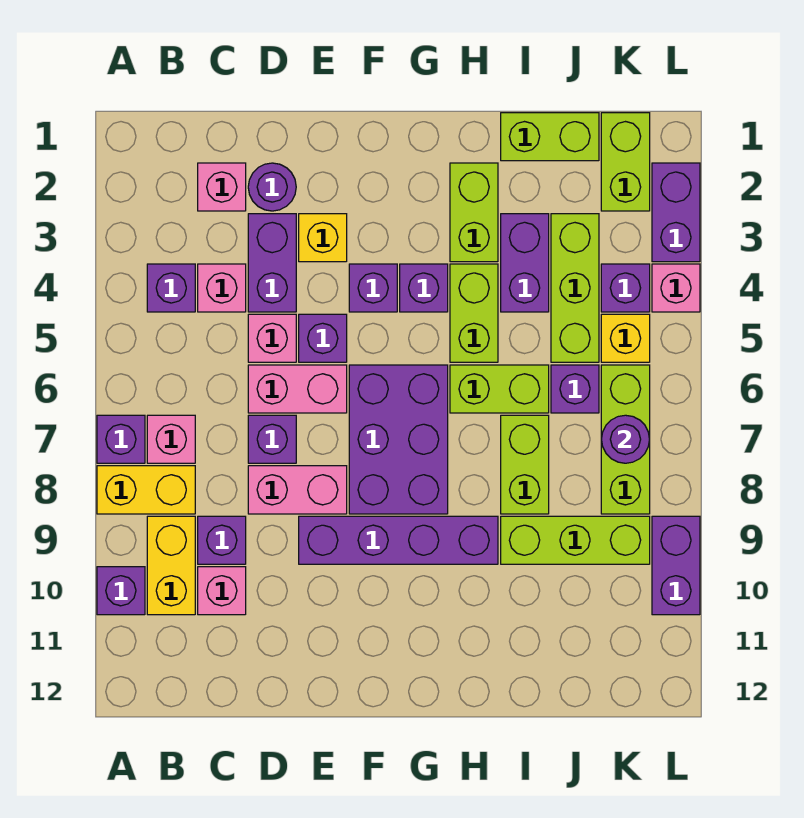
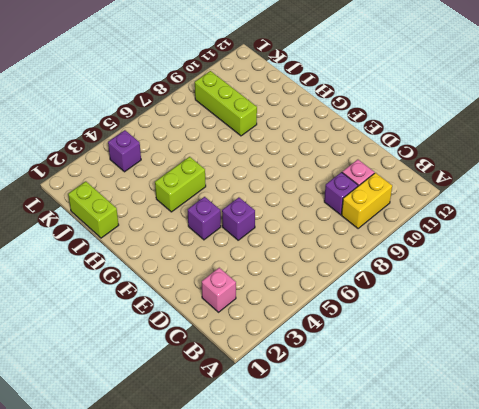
none -> purple brick A7 level 1
none -> yellow brick A8:B8 level 1
none -> purple brick A10 level 1
none -> purple brick B4 level 1

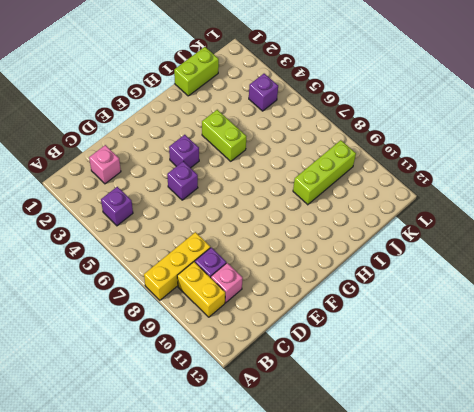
yellow brick A8:C8 level 1 -> yellow brick A8:B8 level 1
none -> purple brick A7 level 1
none -> purple brick A10 level 1
none -> pink brick B7 level 1
none -> pink brick C4 level 1

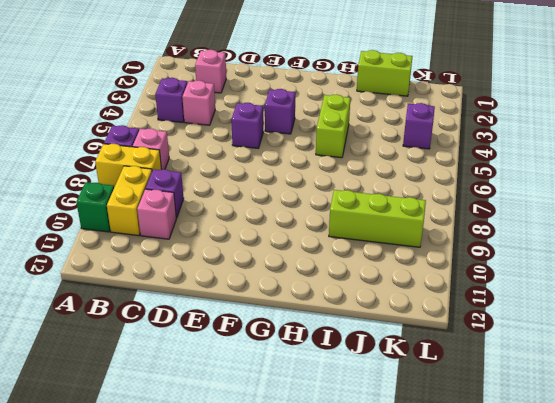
green brick A10 level 1 -> purple brick A10 level 1
none -> purple round brick D2 level 1
none -> purple brick D3:D4 level 1
none -> pink brick D5 level 1
none -> pink brick D6:E6 level 1

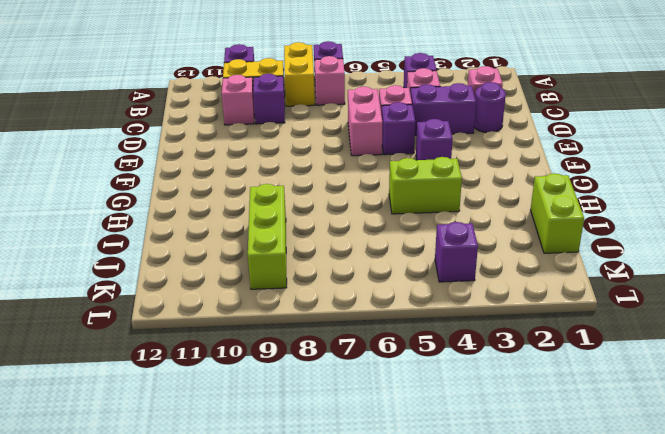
none -> purple brick D7 level 1
none -> pink brick D8:E8 level 1
none -> yellow brick E3 level 1
none -> purple brick E9:H9 level 1

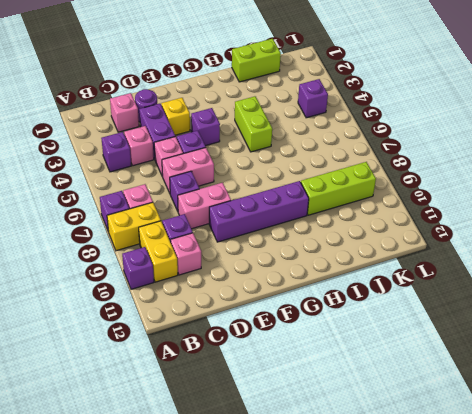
none -> purple brick F6:G8 level 1
none -> purple brick G4 level 1
none -> lime brick H2:H3 level 1
none -> lime brick H6:I6 level 1

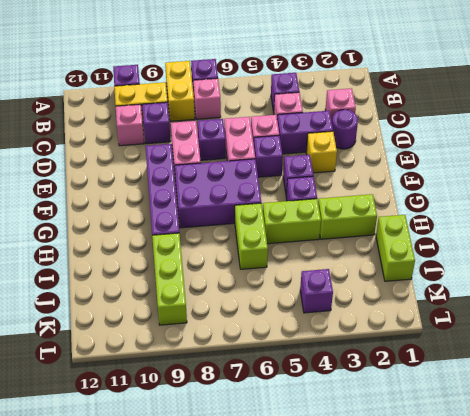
none -> purple brick I3:I4 level 1
none -> lime brick I7:I8 level 1
none -> lime brick J3:J5 level 1
none -> purple brick J6 level 1

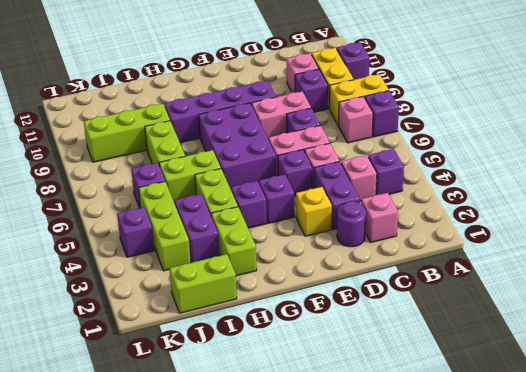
none -> lime brick K1:K2 level 1
none -> yellow brick K5 level 1
none -> lime brick K6:K8 level 1
none -> purple brick L2:L3 level 1

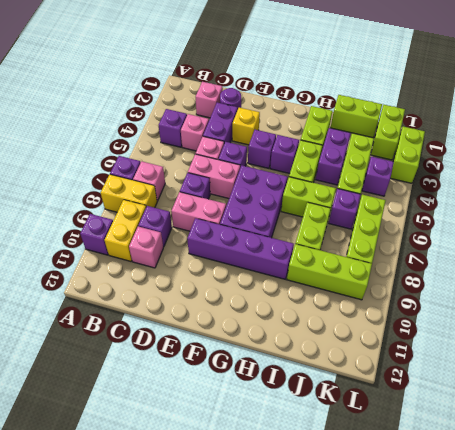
lime brick L2:L3 level 1 -> purple brick L2:L3 level 1
none -> yellow brick K5 level 1
none -> pink brick L4 level 1
none -> purple brick L9:L10 level 1
none -> purple round brick K7 level 2

